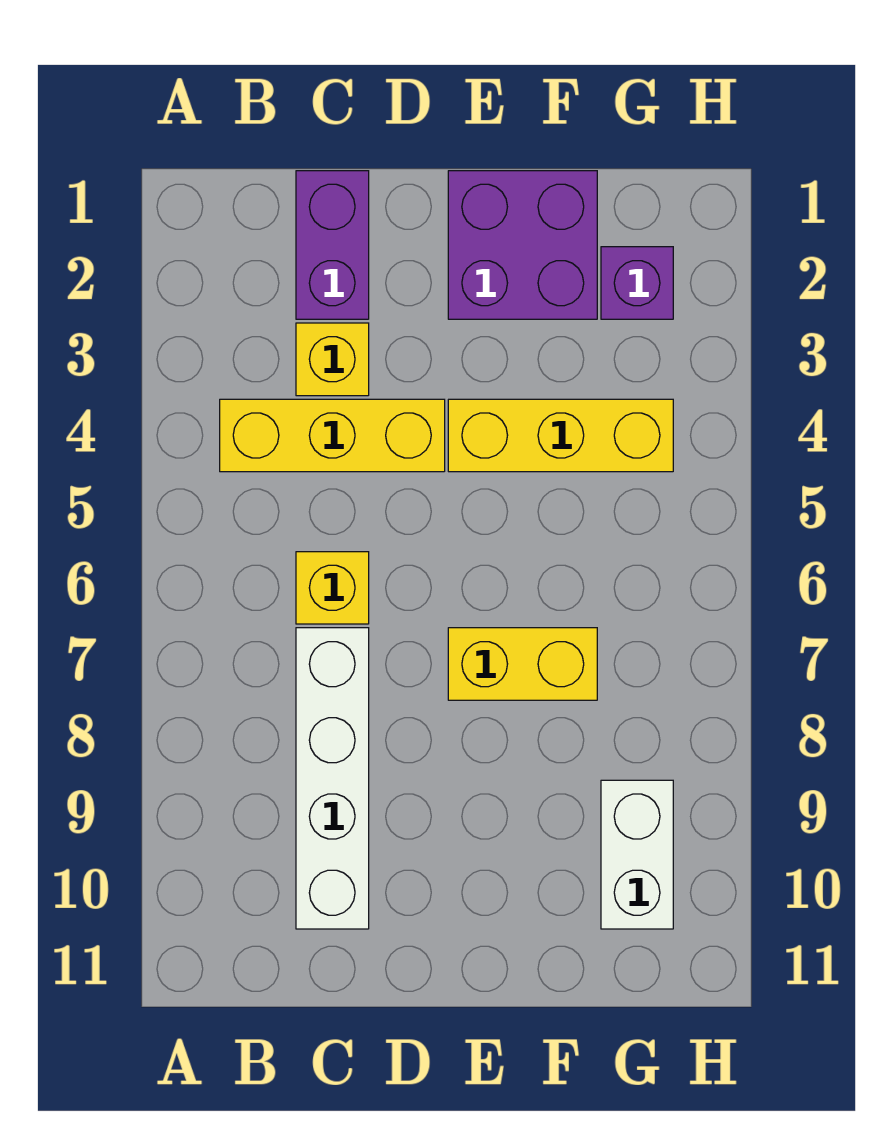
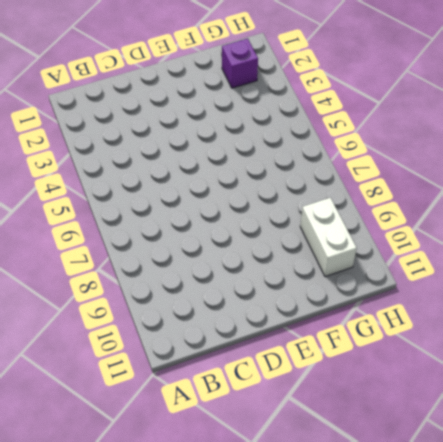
none -> yellow brick B4:D4 level 1
none -> purple brick C1:C2 level 1

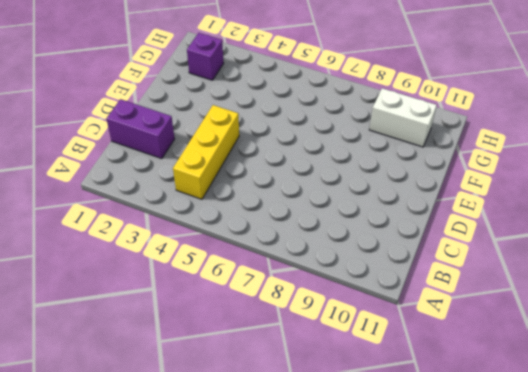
none -> yellow brick C3 level 1
none -> yellow brick C6 level 1

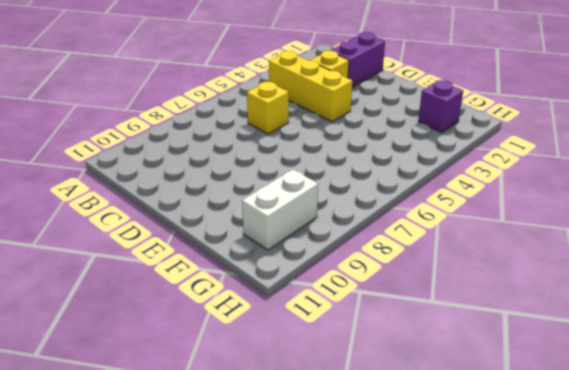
none -> white brick C7:C10 level 1
none -> purple brick E1:F2 level 1

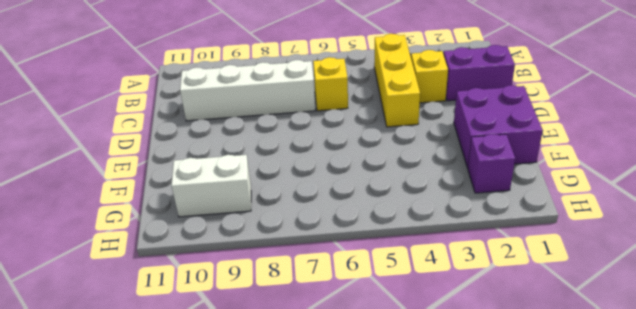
none -> yellow brick E4:G4 level 1
none -> yellow brick E7:F7 level 1

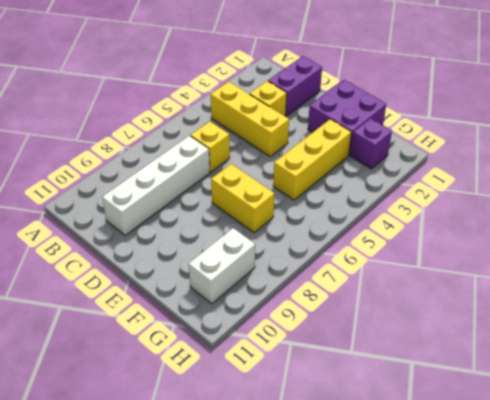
yellow brick F3:F5 level 1 -> yellow brick E4:G4 level 1

